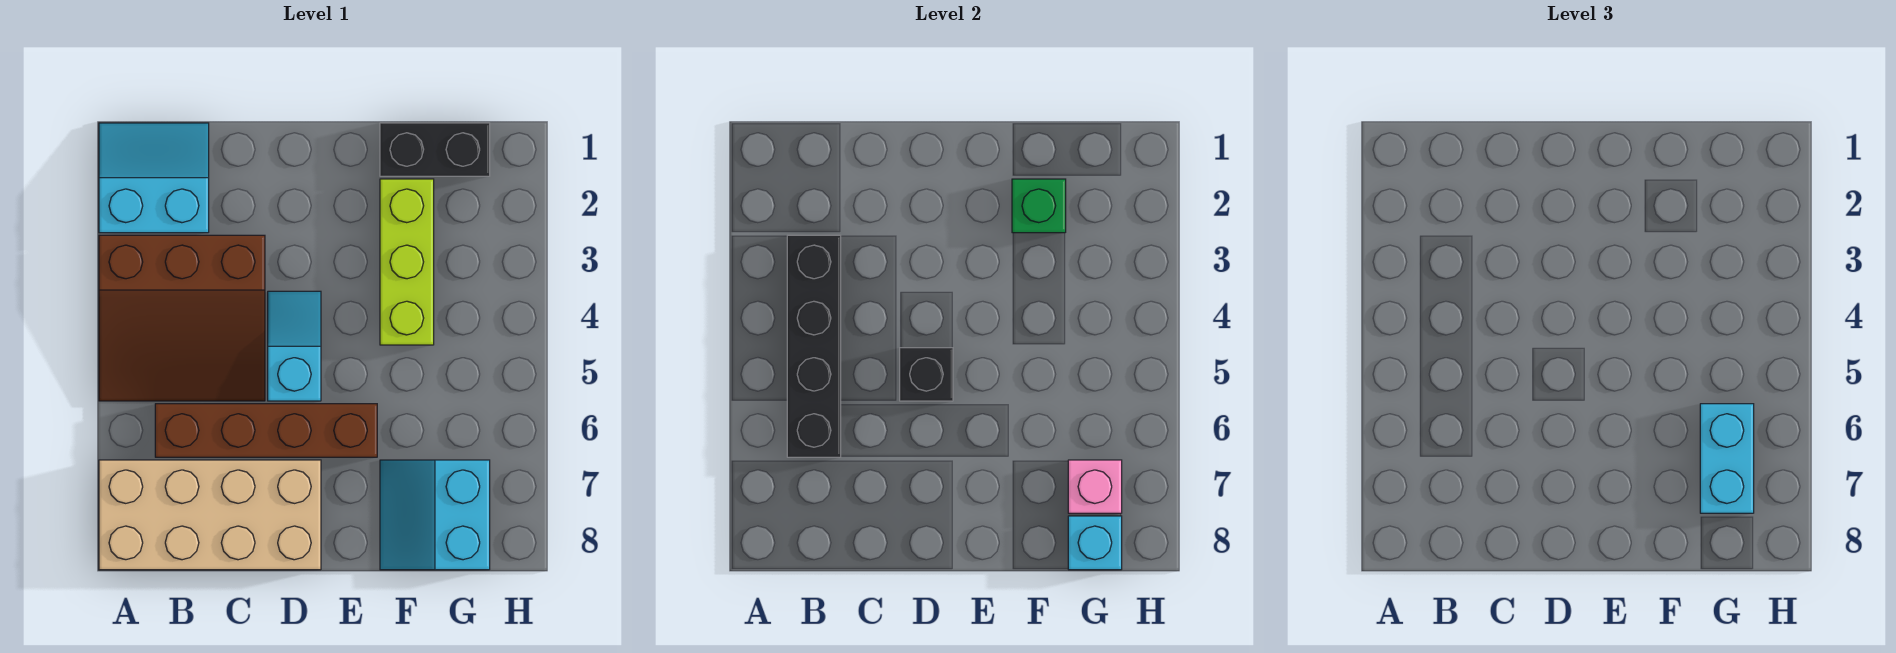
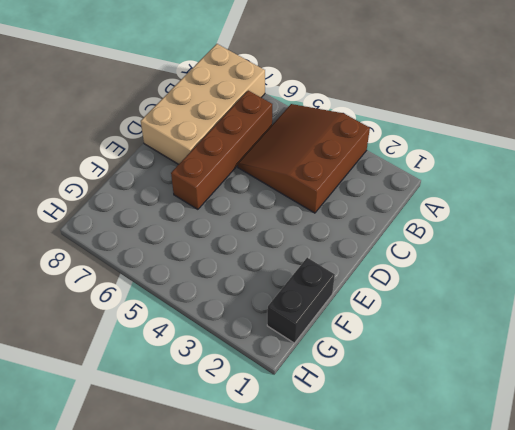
none -> cyan slope A1:B2 level 1 top 2
none -> cyan slope D4:D5 level 1 top 5
none -> lime brick F2:F4 level 1

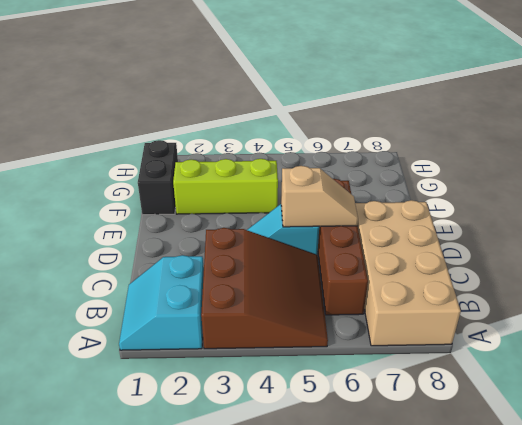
tan slope D5:D6 level 2 top 5 -> black brick D5 level 2
none -> cyan slope F7:G8 level 1 top G
none -> black brick B3:B6 level 2
none -> green brick F2 level 2

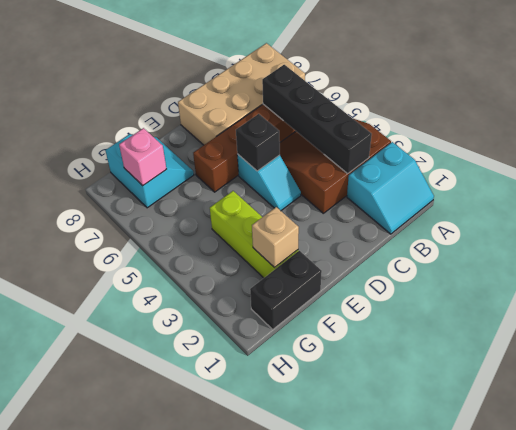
tan brick F2 level 2 -> green brick F2 level 2
none -> cyan brick G8 level 2
none -> cyan brick G6:G7 level 3

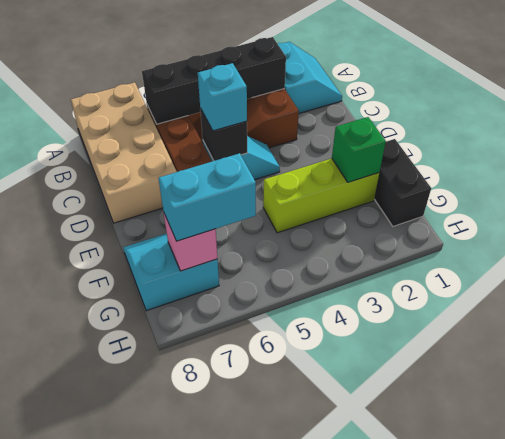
cyan brick D5 level 3 -> cyan brick G8 level 2

